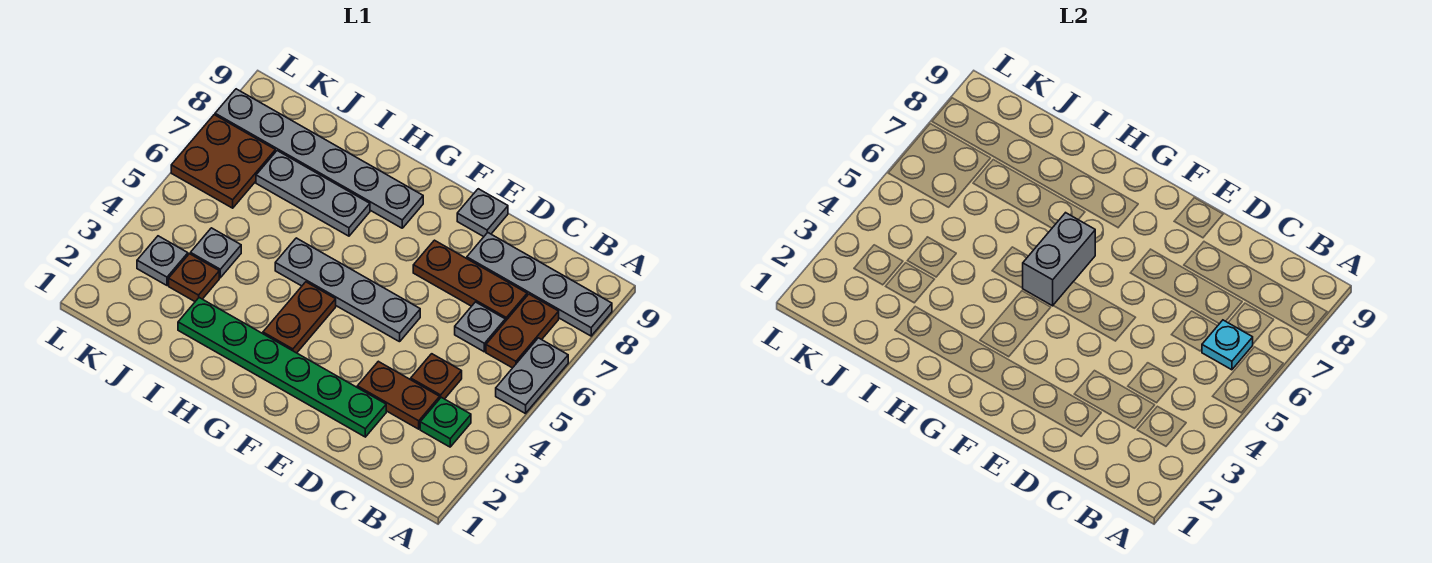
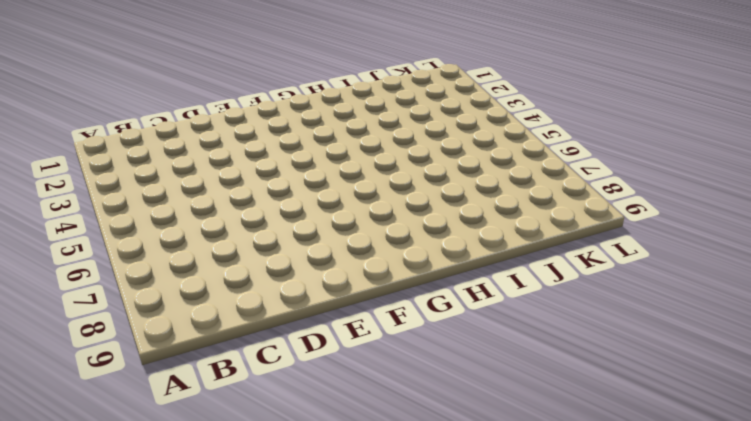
none -> grey plate A5:A6 level 1
none -> grey plate A8:D8 level 1
none -> green plate B3 level 1

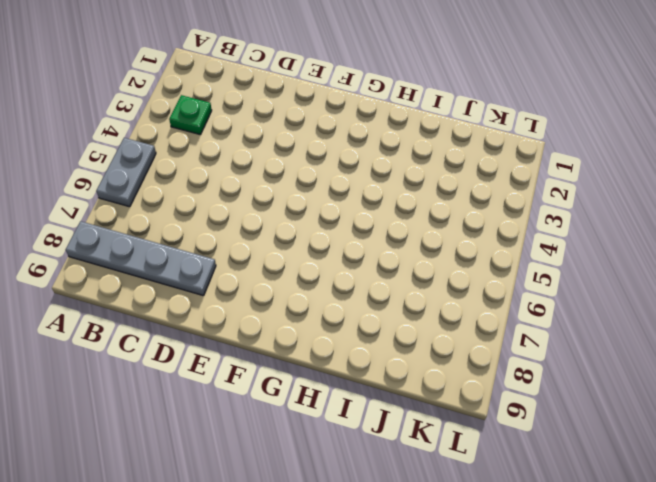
none -> brown plate B6:B7 level 1
none -> brown plate C3:D3 level 1
none -> brown plate C4 level 1

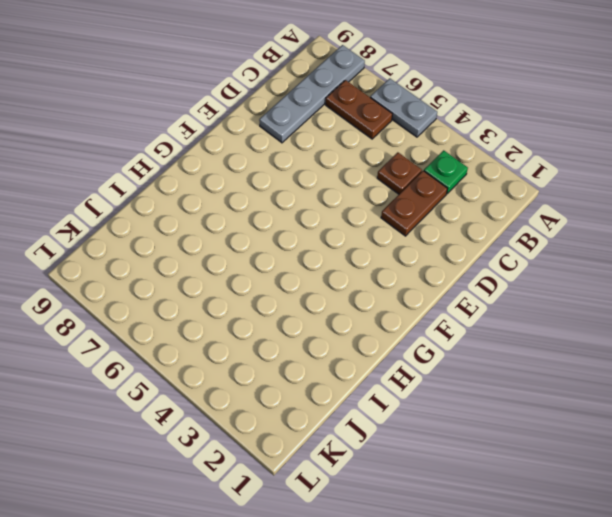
none -> grey plate C6 level 1
none -> brown plate C7:E7 level 1
none -> green plate D2:I2 level 1

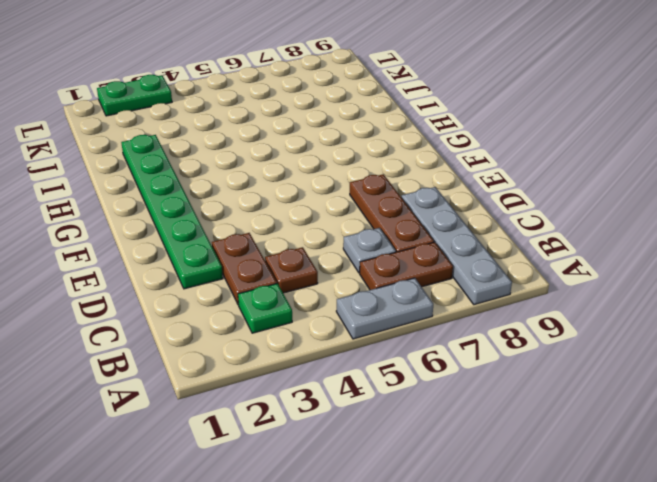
green plate L2:L3 level 1 -> none
none -> grey plate E5:H5 level 1
none -> grey plate E9 level 1
none -> brown plate G3:G4 level 1

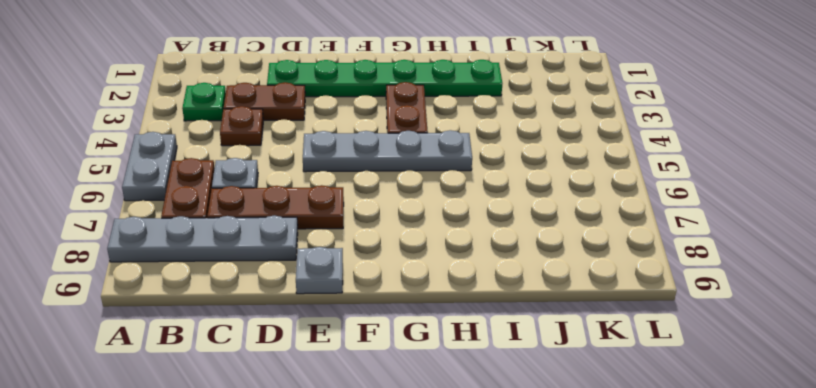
none -> grey plate G8:L8 level 1
none -> grey plate H7:J7 level 1
none -> brown plate J3 level 1

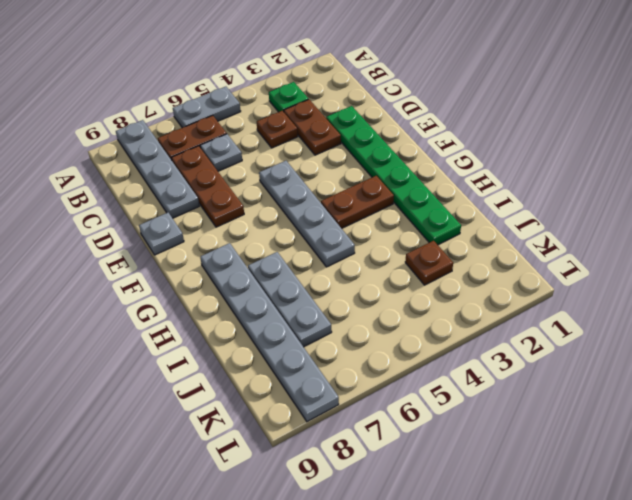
none -> grey plate J4 level 1
none -> grey plate K3 level 1
none -> brown plate K6:L7 level 1

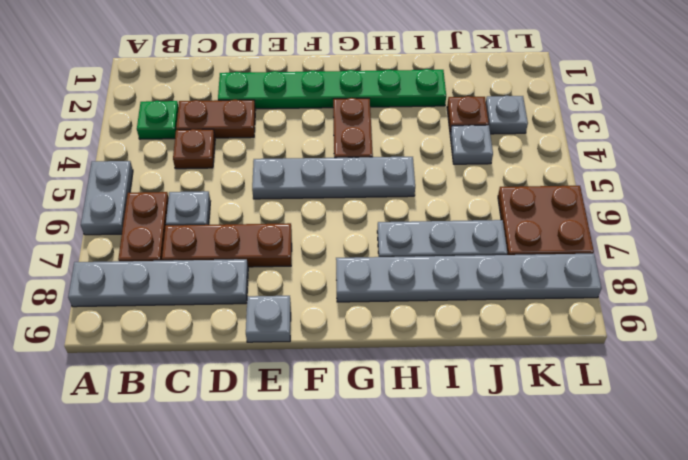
none -> cyan plate B6 level 2
none -> grey brick G5:G6 level 2

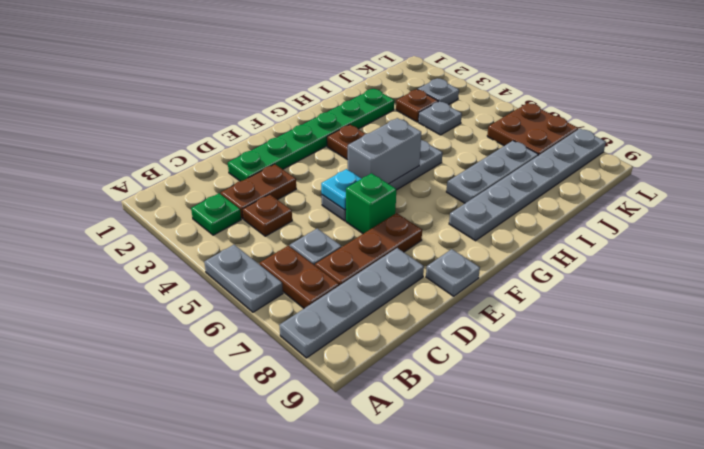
cyan plate E5 level 2 -> cyan plate B6 level 2
green brick E6 level 1 -> none
grey brick F5:G5 level 2 -> grey brick G5:G6 level 2

